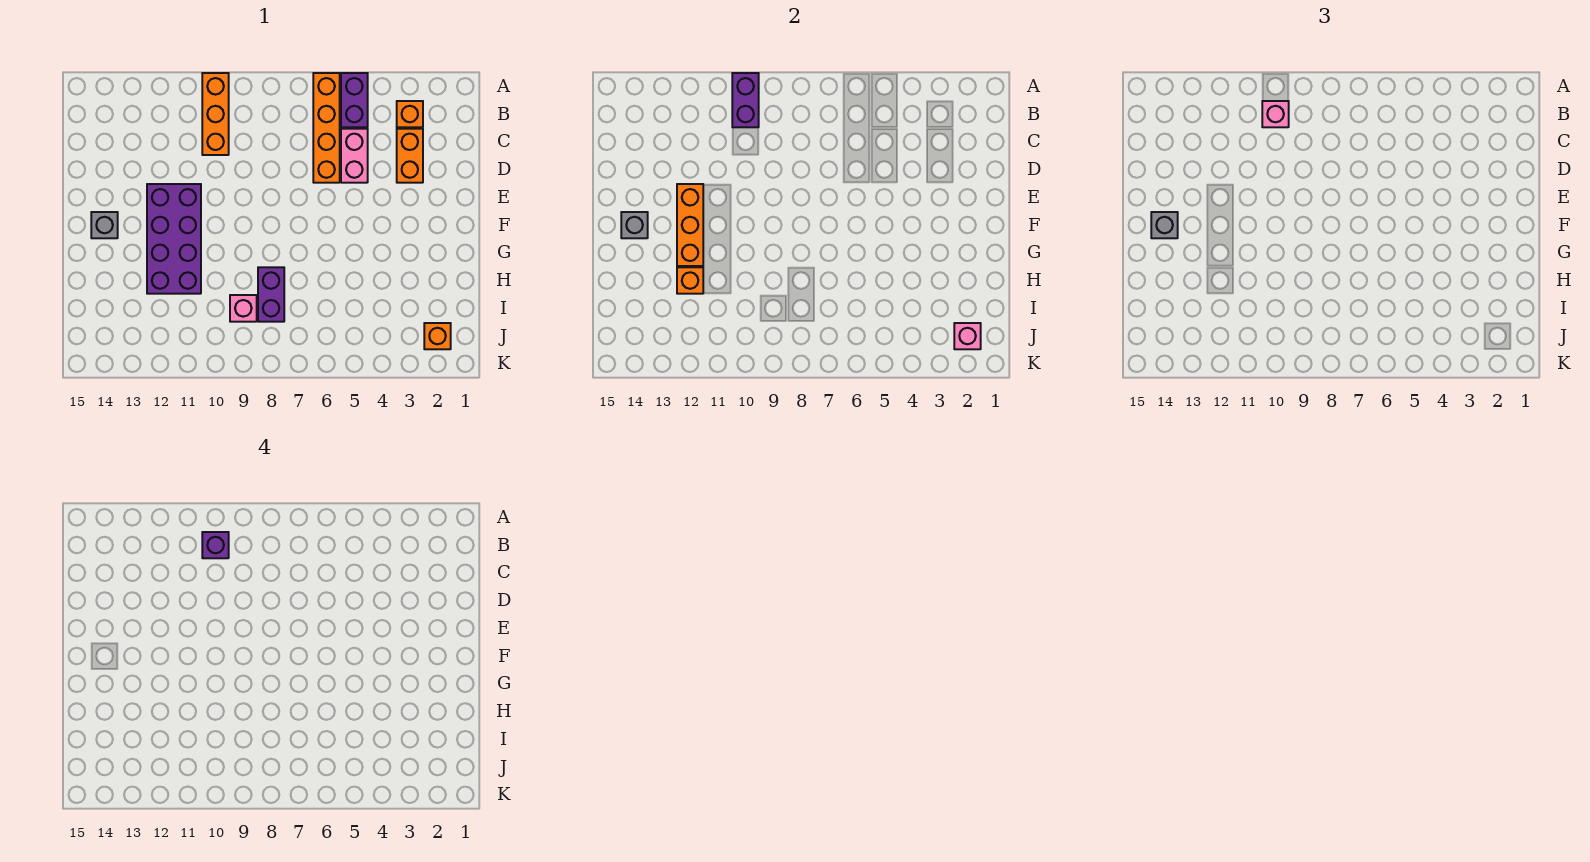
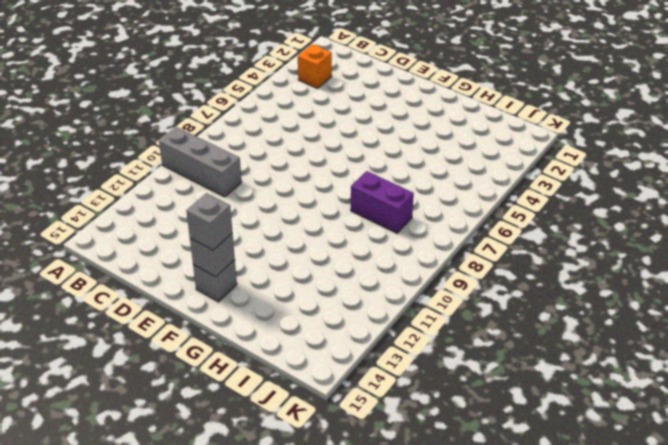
grey brick A10:C10 level 1 -> orange brick A10:C10 level 1
none -> purple brick A5:B5 level 1
none -> orange brick A6:D6 level 1
none -> orange brick C3:D3 level 1

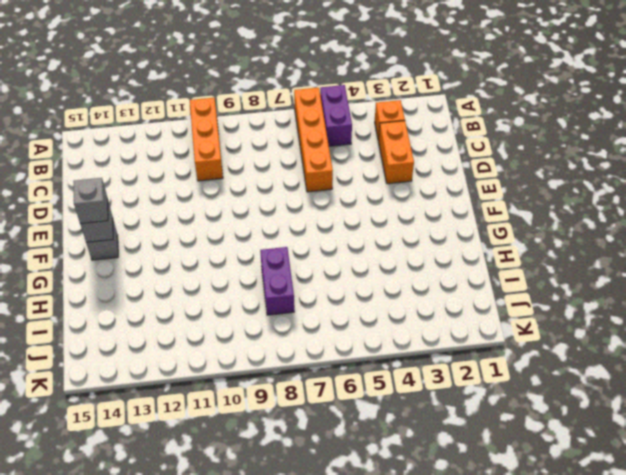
none -> pink brick C5:D5 level 1
none -> purple brick E11:H12 level 1
none -> pink brick I9 level 1

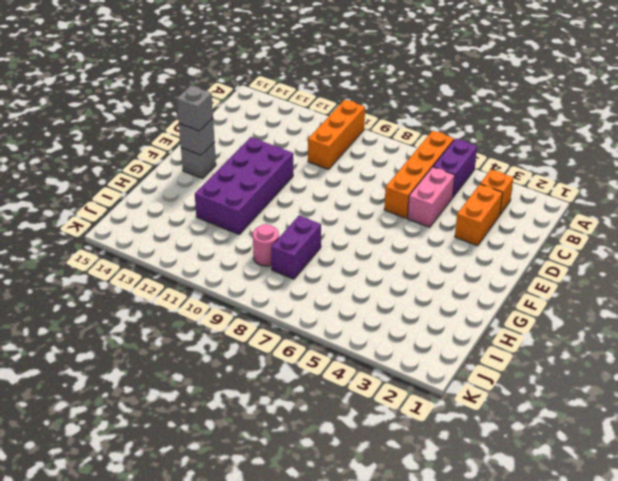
pink round brick I9 level 1 -> pink brick I9 level 1
none -> orange brick J2 level 1
none -> purple brick A10:B10 level 2
none -> orange brick E12:G12 level 2

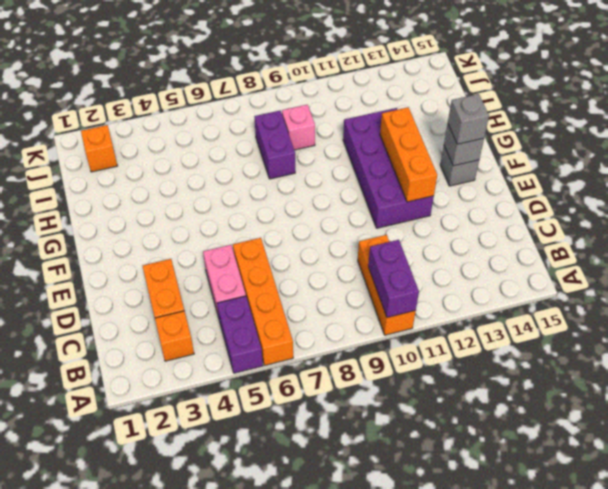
none -> orange brick H12 level 2
none -> pink brick J2 level 2
none -> pink brick B10 level 3

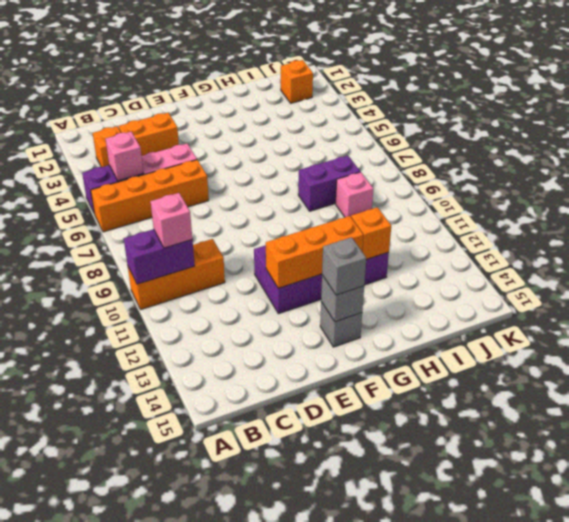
pink brick B5 level 2 -> pink brick J2 level 2
none -> purple brick B10 level 4

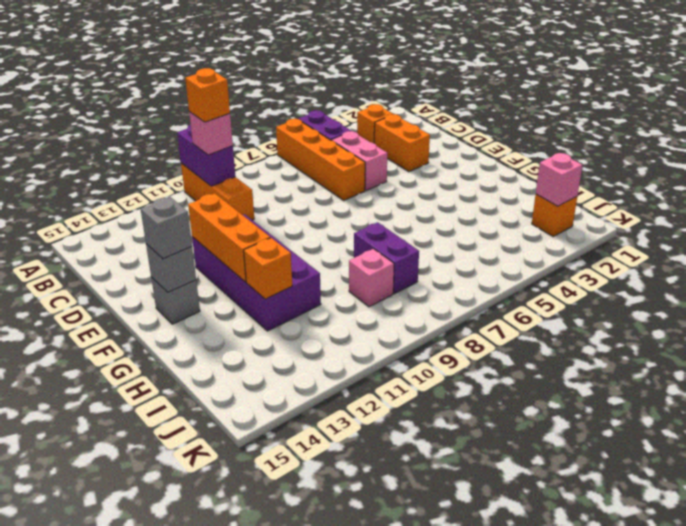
orange brick B10 level 4 -> purple brick B10 level 4

